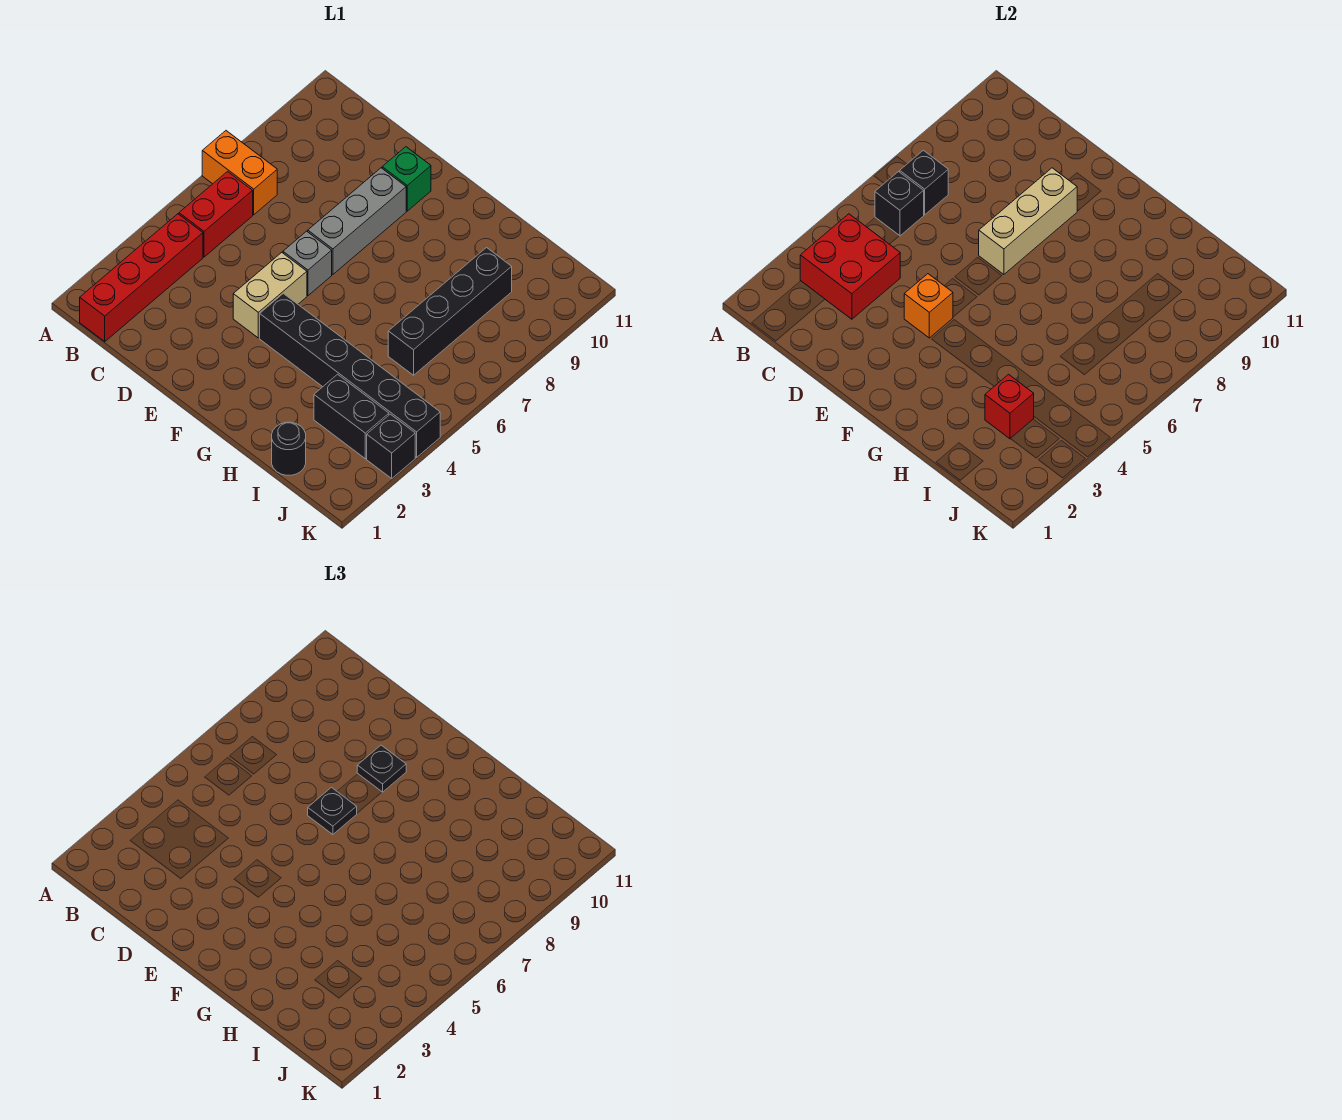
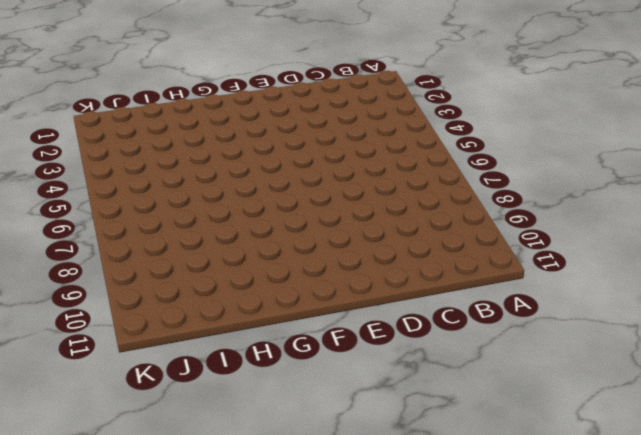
none -> orange brick A7:B7 level 1
none -> red brick B1:B4 level 1
none -> red brick B5:B6 level 1

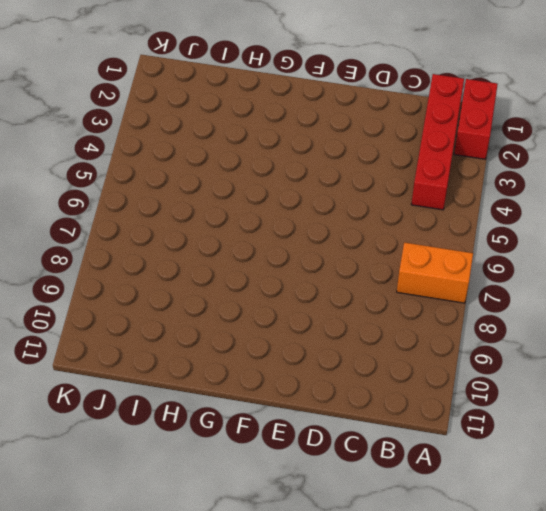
red brick A1:A2 level 1 -> red brick B5:B6 level 1
none -> tan brick E4:E5 level 1
none -> grey brick E6 level 1
none -> grey brick E7:E9 level 1

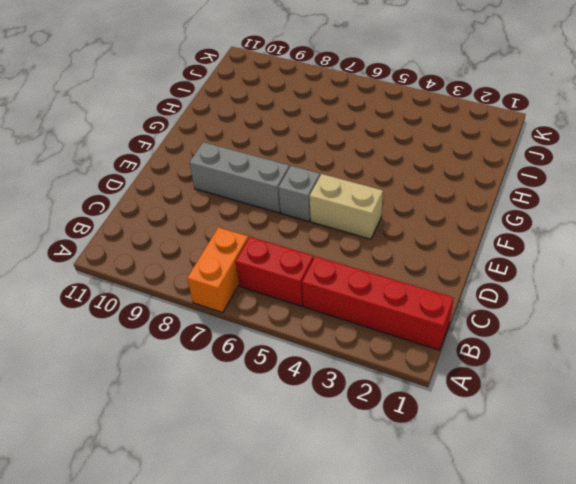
none -> green brick E10 level 1
none -> black brick F4:K4 level 1
none -> black round brick I1 level 1

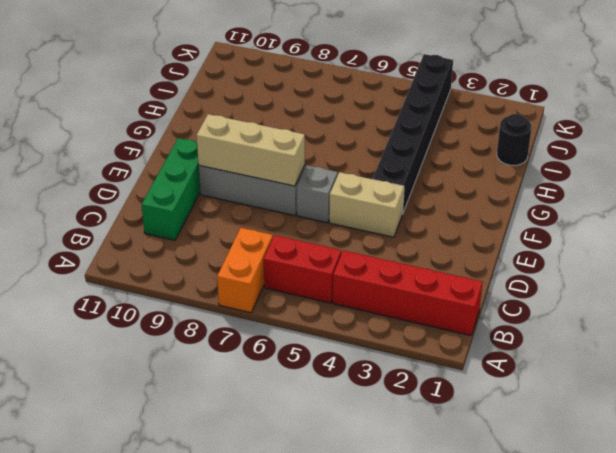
green brick C10:E10 level 1 -> green brick E10 level 1
none -> black brick I3:J3 level 1
none -> black brick I6:I9 level 1
none -> black brick K3 level 1

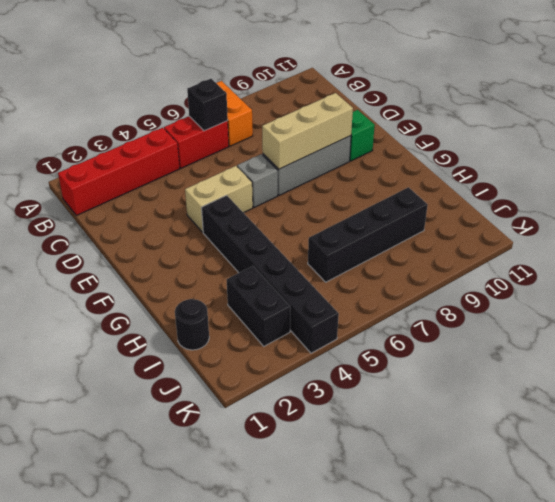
none -> black brick K3 level 1
none -> red brick B3:C4 level 2
none -> black brick B7 level 2

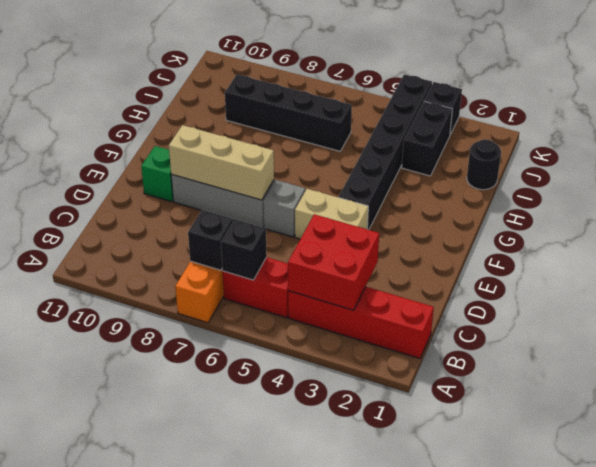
none -> orange brick E4 level 2
none -> red brick I3 level 2
none -> black plate E7 level 3

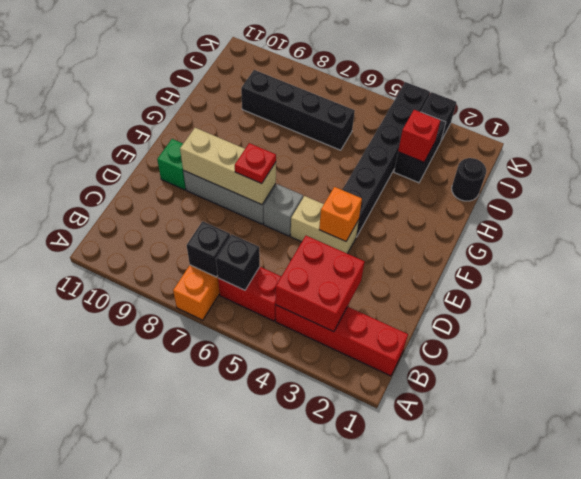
red plate E7 level 3 -> black plate E7 level 3
none -> black plate E9 level 3

